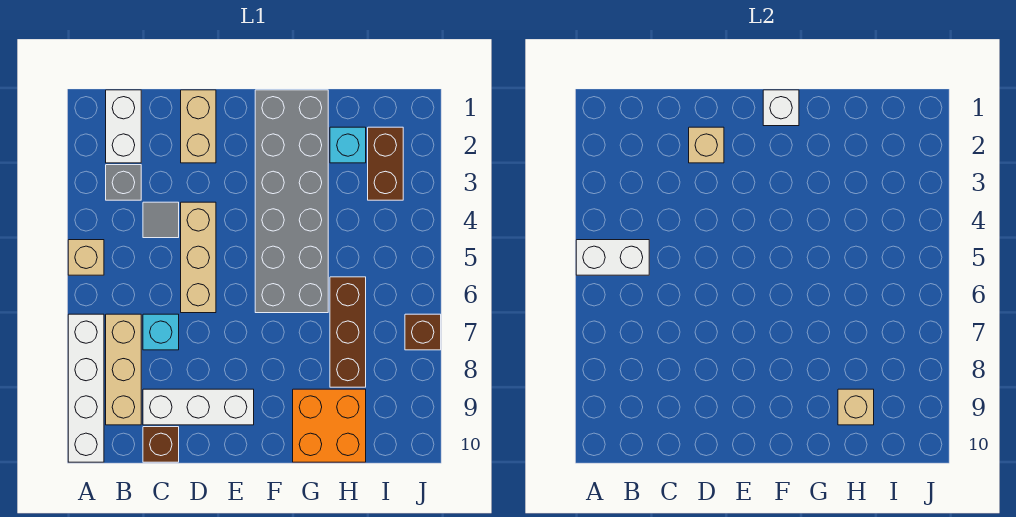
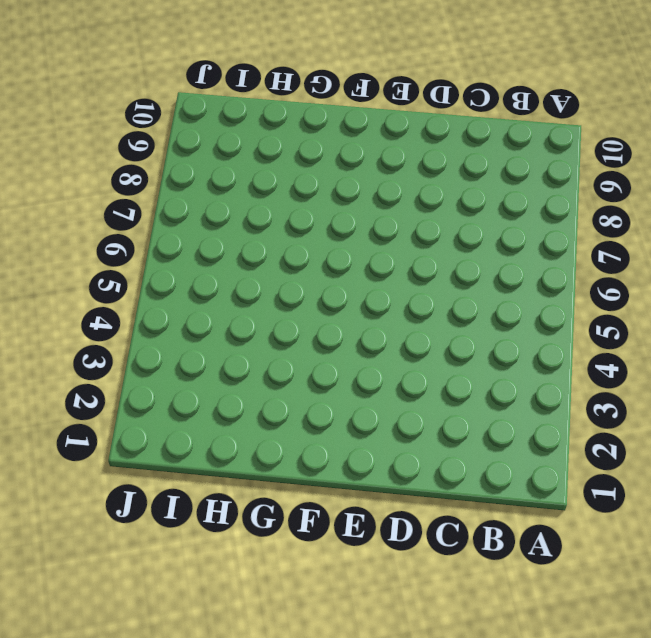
none -> tan brick A5 level 1
none -> white brick A7:A10 level 1
none -> white brick B1:B2 level 1

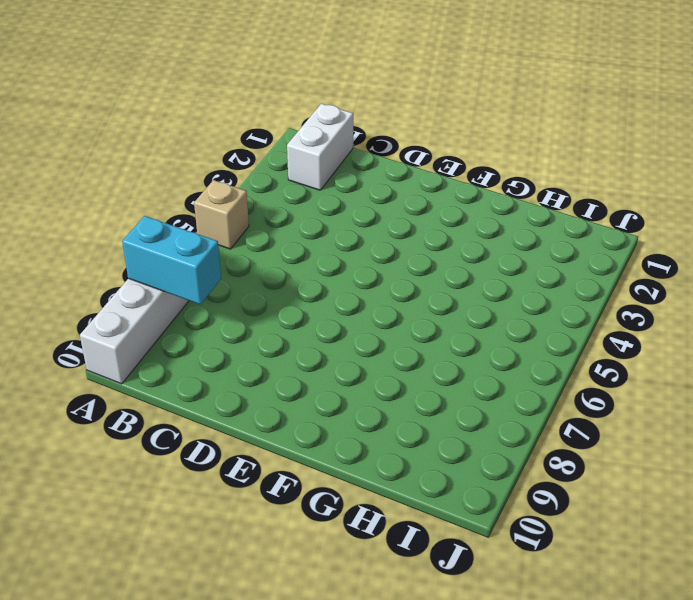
cyan brick A8:B8 level 2 -> none
none -> grey brick B3 level 1
none -> tan brick B7:B9 level 1
none -> grey tile C4 level 1

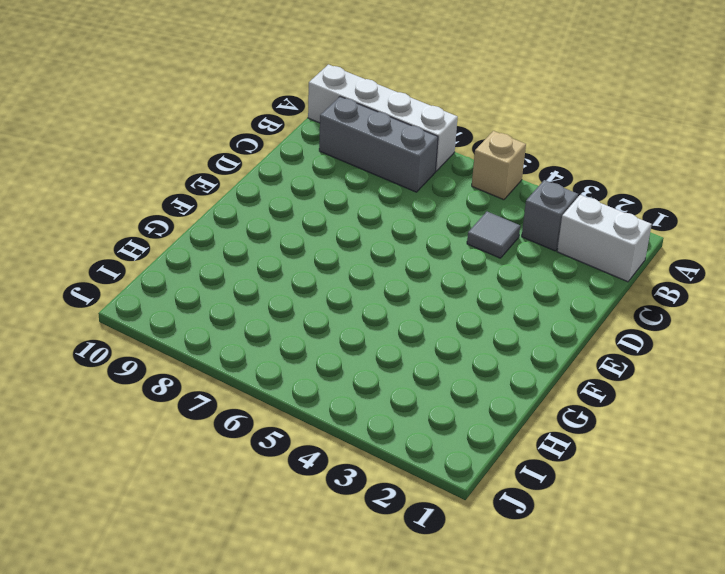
grey brick B7:B9 level 1 -> tan brick B7:B9 level 1
none -> cyan brick C7 level 1
none -> white brick C9:E9 level 1
none -> brown brick C10 level 1

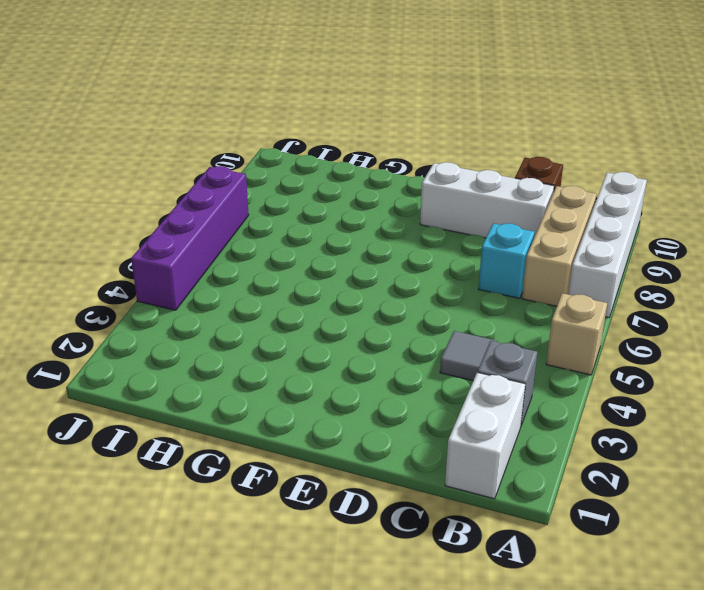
purple brick J4:J7 level 1 -> brown brick J7 level 1
none -> tan brick D1:D2 level 1
none -> tan brick D4:D6 level 1
none -> grey brick F1:G6 level 1

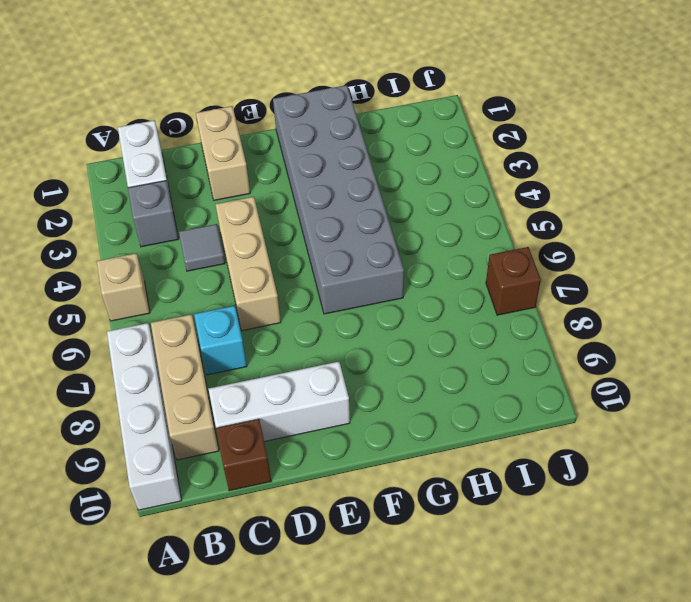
none -> orange brick G9:H10 level 1
none -> cyan brick H2 level 1
none -> brown brick H6:H8 level 1

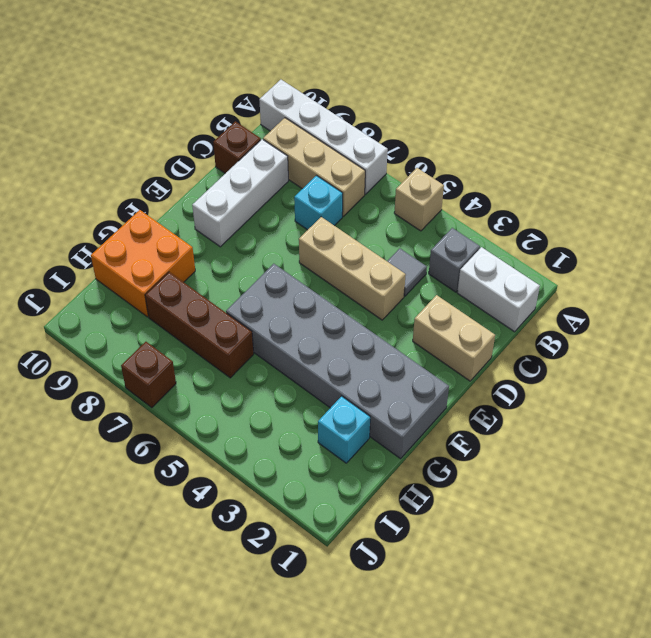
none -> brown brick I2:I3 level 1
none -> white brick A5:B5 level 2
none -> tan brick D2 level 2

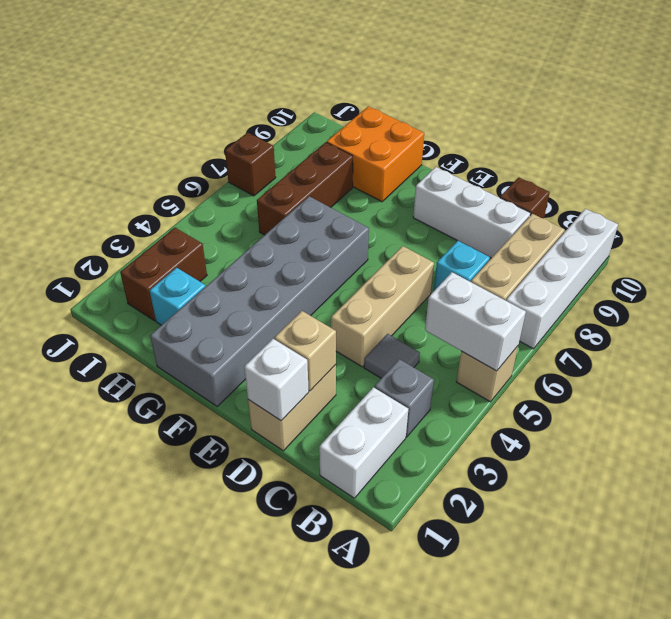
white brick D1 level 2 -> white brick F1 level 2
none -> tan brick H9 level 2

